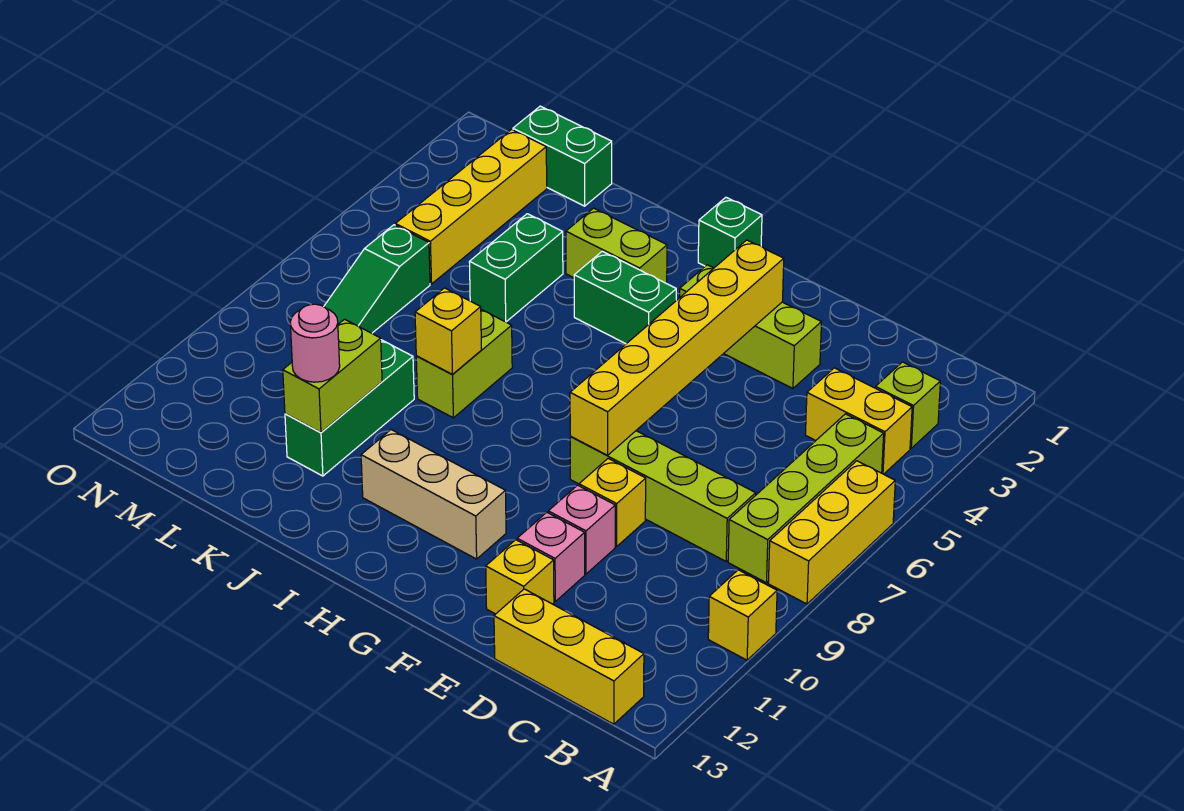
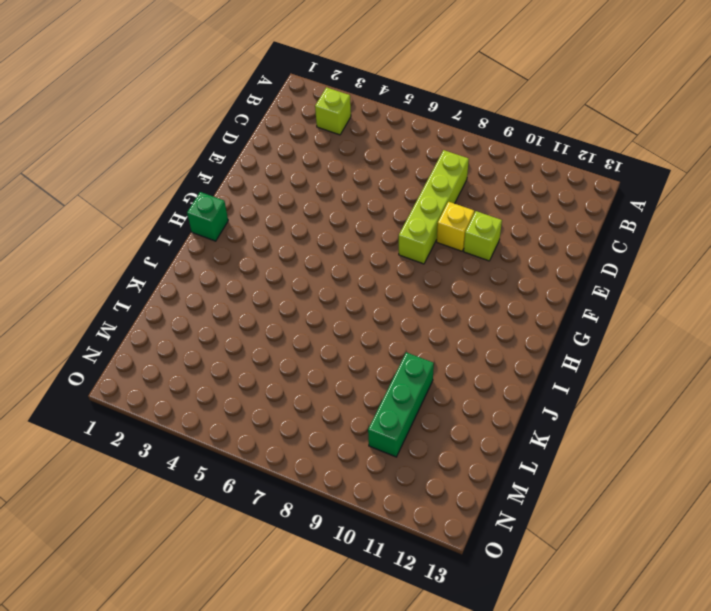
lime brick E10 level 1 -> pink brick E10 level 1
green brick K10:M10 level 1 -> green brick K9:K11 level 1
none -> yellow brick A6:A8 level 1
none -> yellow brick A10 level 1
none -> yellow brick B4:C4 level 1

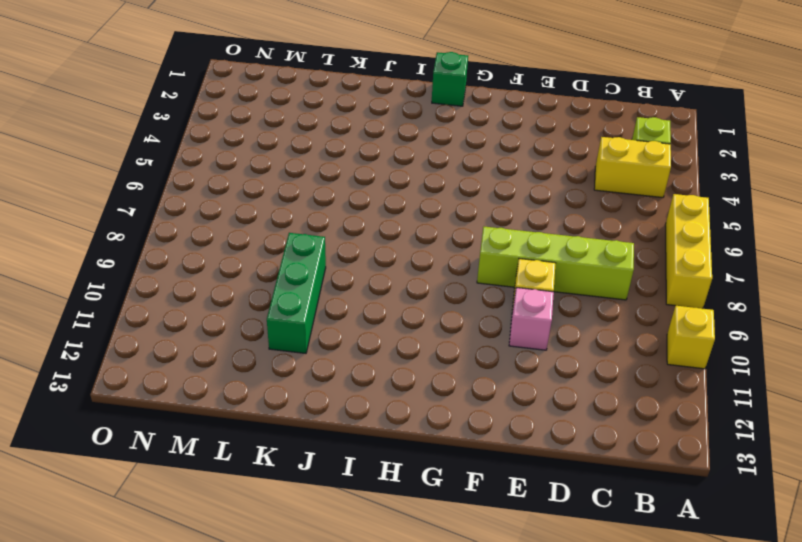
none -> lime brick B5:B8 level 1
none -> yellow brick B13:D13 level 1
none -> lime brick E3:G3 level 1

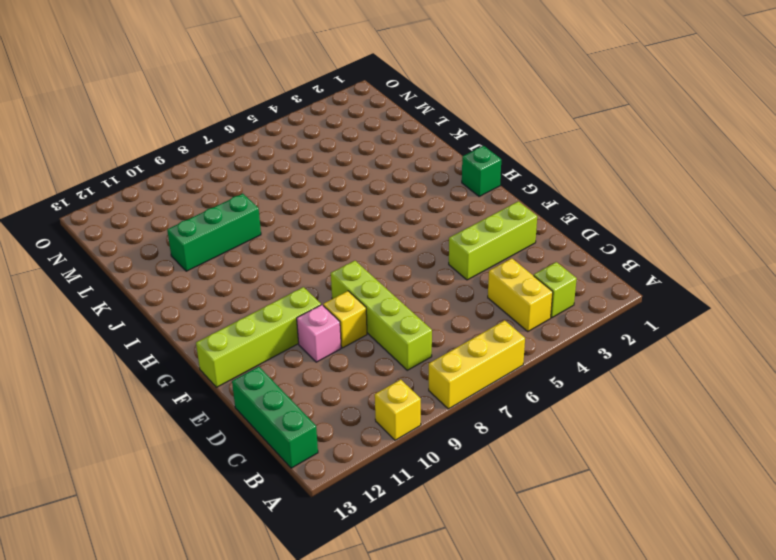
green brick B13:D13 level 1 -> yellow brick B13:D13 level 1
lime brick E2:E4 level 1 -> lime brick E3:G3 level 1
lime brick F10:F13 level 1 -> lime brick B5:B8 level 1
none -> pink brick E11 level 1
none -> yellow brick E12 level 1
none -> tan brick G11:I11 level 1

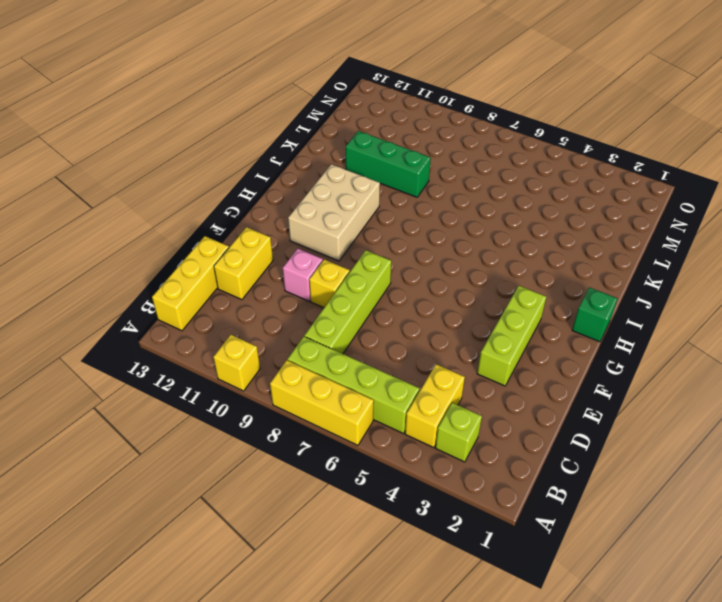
yellow brick D12:E12 level 1 -> yellow brick E12 level 1
tan brick G10:I11 level 1 -> tan brick G11:I11 level 1
none -> pink brick E11 level 1
none -> green brick H4:I4 level 1
none -> lime brick I3:J3 level 1

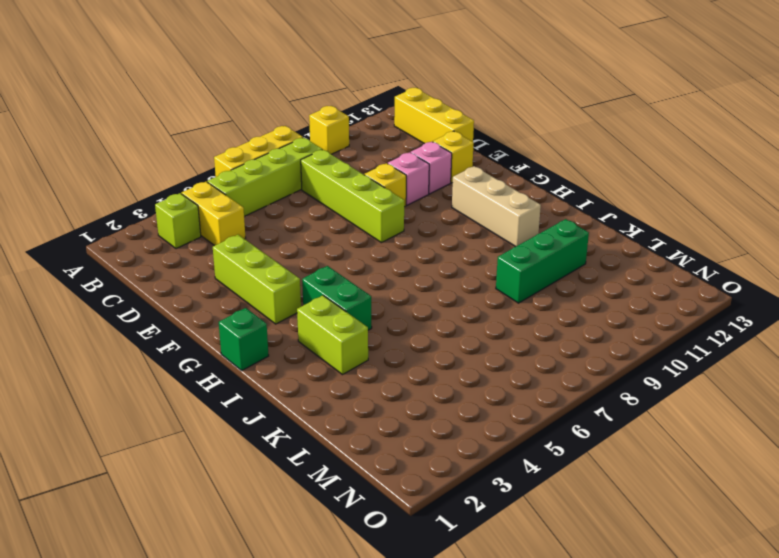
none -> lime brick J7:J8 level 1
none -> green brick K4:K5 level 1
none -> green brick L1:M1 level 1

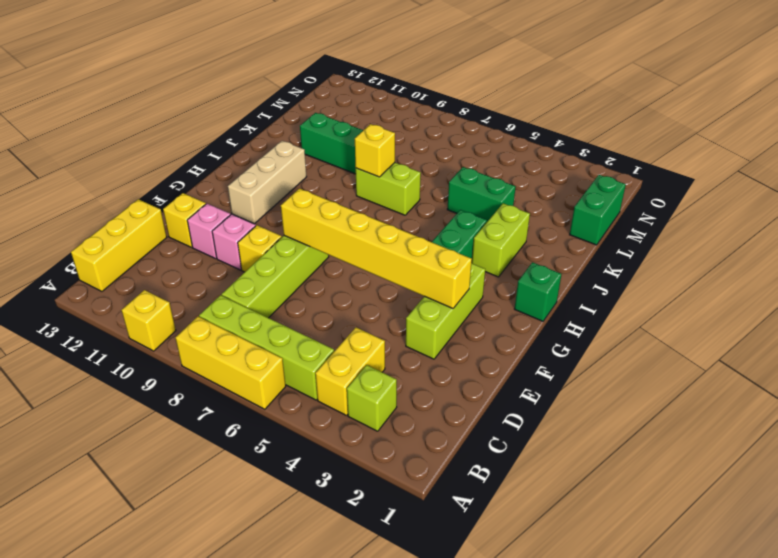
none -> yellow brick M2:M5 level 1
none -> green slope M6:M8 level 1 top 6
none -> lime brick K10:K11 level 2

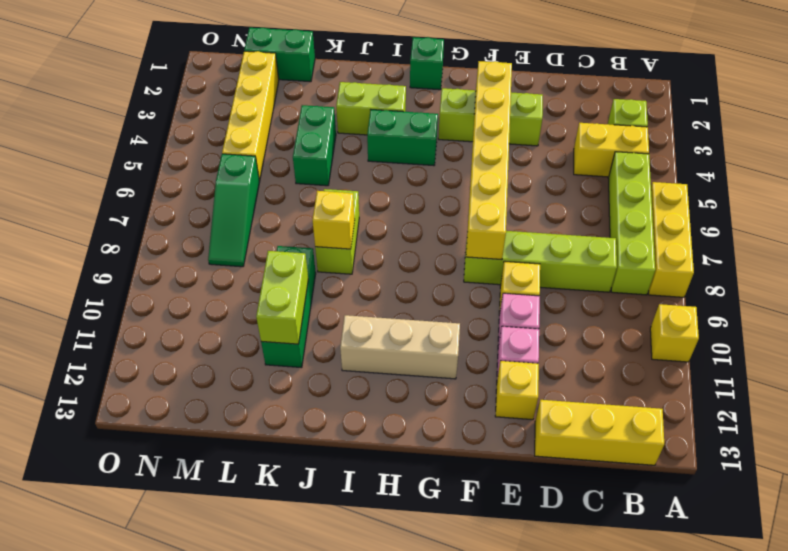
none -> pink round brick K11 level 3

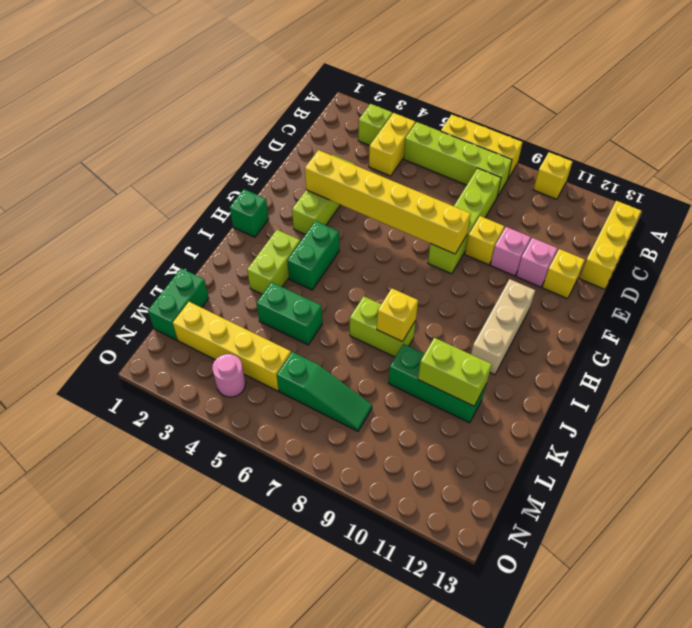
pink round brick N4 level 1 -> pink round brick K11 level 3

